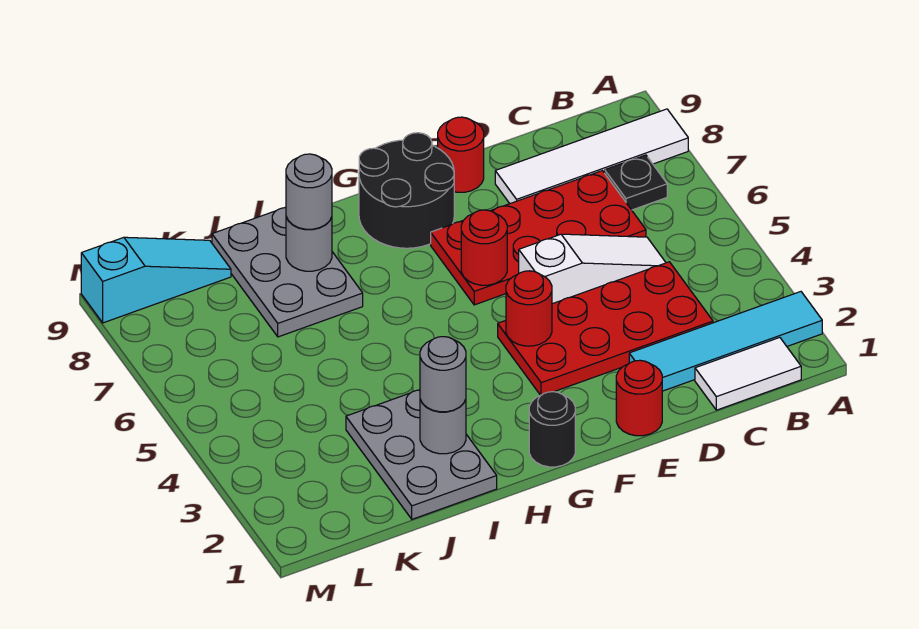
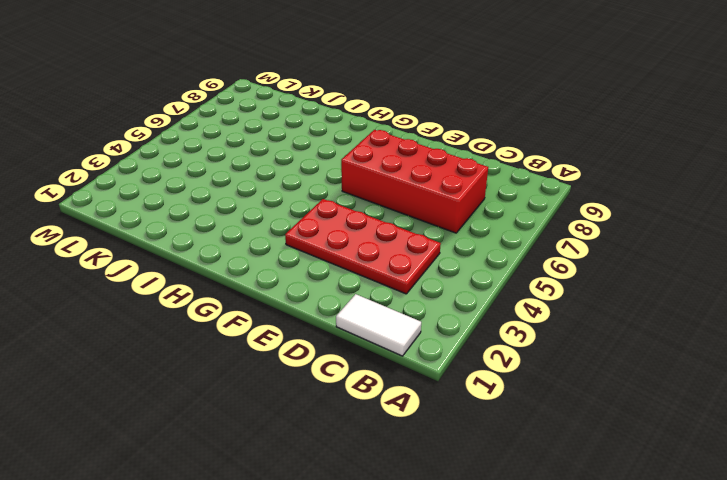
red brick C6:F7 level 1 -> red plate C6:F7 level 1
none -> cyan tile A2:D2 level 1
none -> white tile A8:D8 level 1
none -> black plate B7 level 1

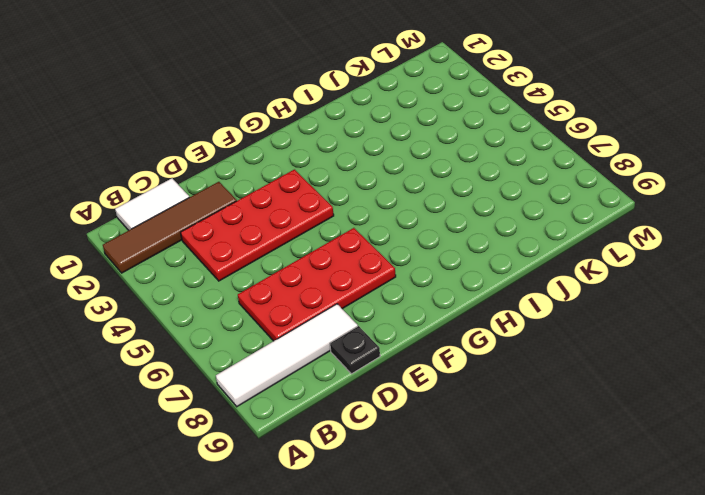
brown tile A2:D2 level 1 -> cyan tile A2:D2 level 1
black plate D9 level 1 -> black plate B7 level 1
none -> white slope C5:E5 level 1 top E
none -> red round brick E1 level 1
none -> red round brick E9 level 1

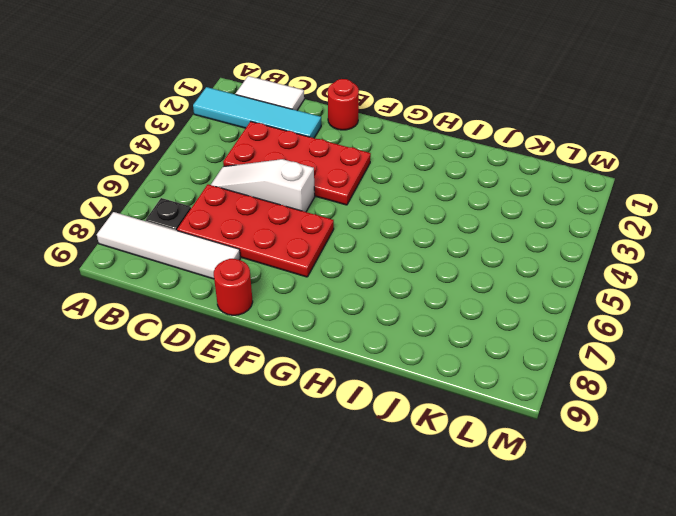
none -> black round brick F8:G9 level 1
none -> black round brick G1 level 1
none -> grey plate I1:J3 level 1

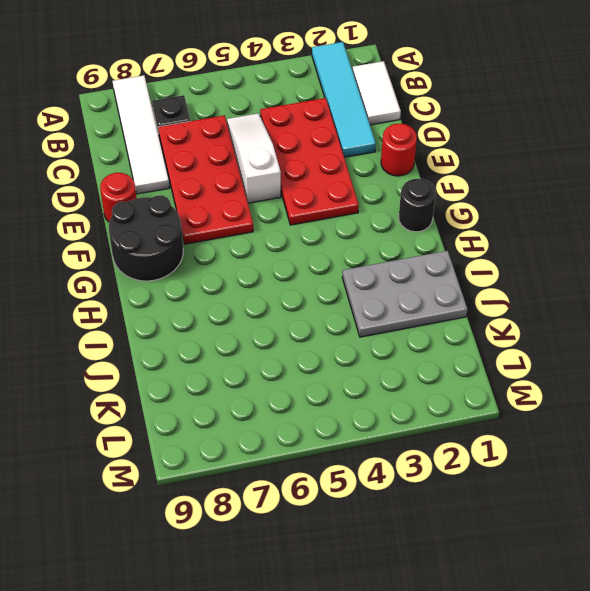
none -> grey plate I7:J9 level 1
none -> cyan slope K9:M9 level 1 top M
none -> red round brick F4 level 2

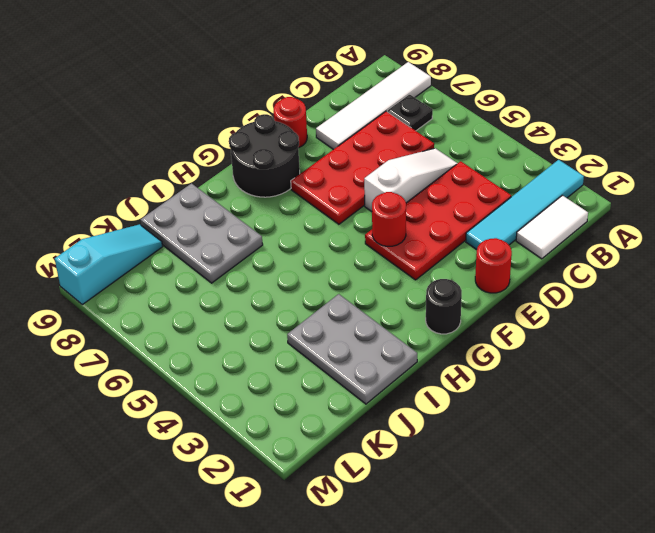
none -> red round brick F6 level 2
none -> grey round brick I2 level 2
none -> grey round brick I8 level 2

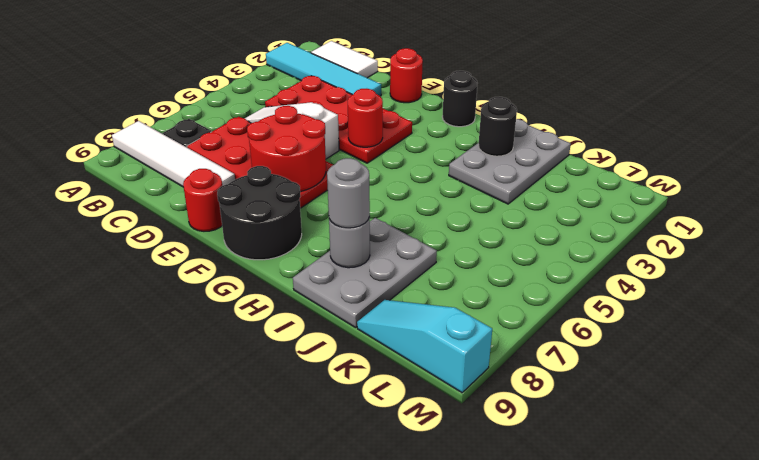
red round brick E6:F7 level 2 -> red round brick F6 level 2
black round brick I2 level 2 -> grey round brick I2 level 2
none -> grey round brick I2 level 3

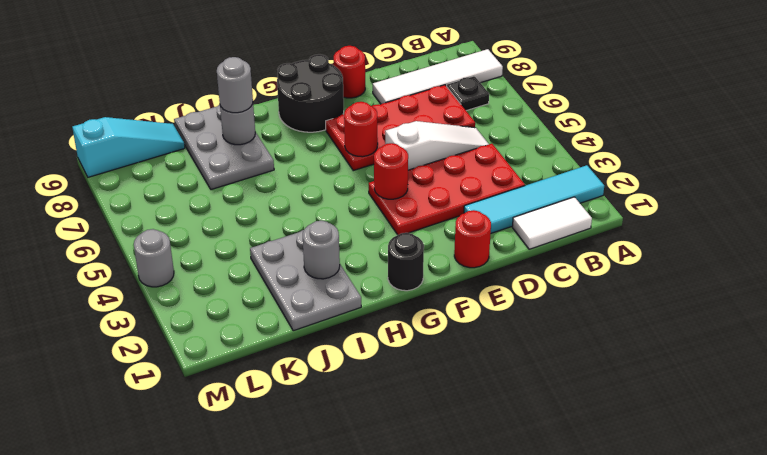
grey round brick M4 level 1 -> grey round brick I2 level 3

